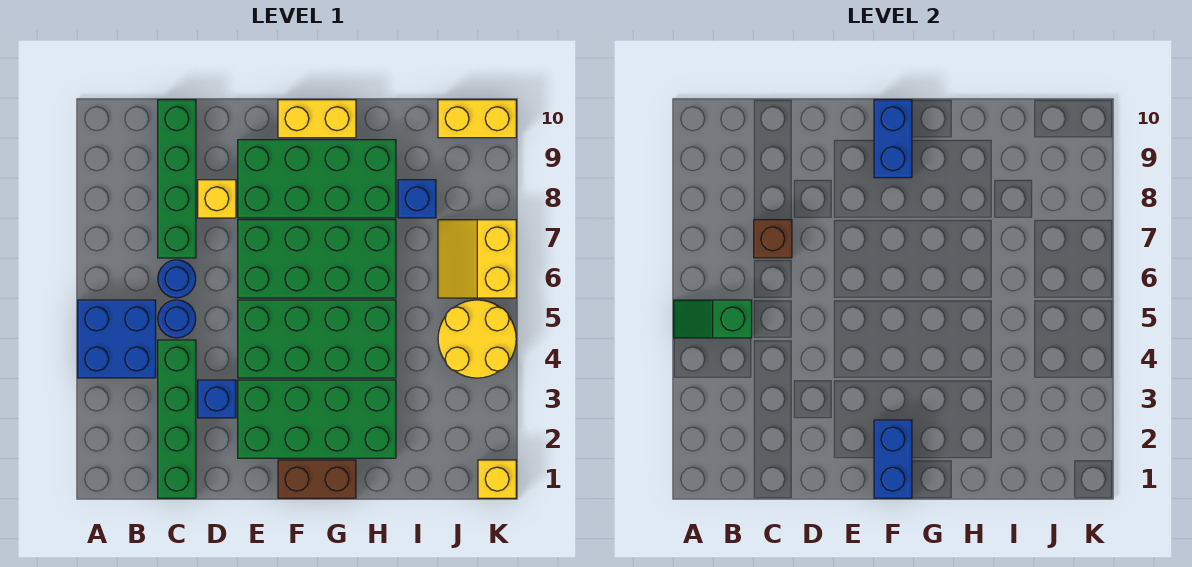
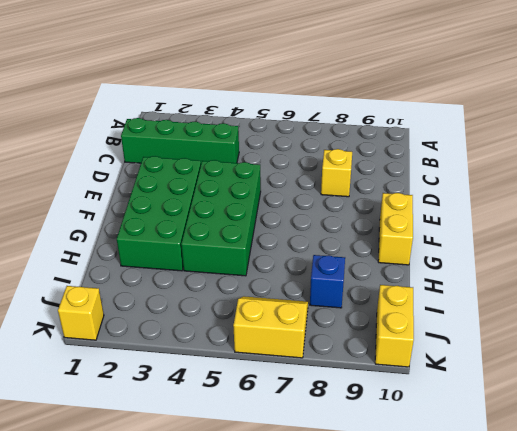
none -> blue brick A4:B5 level 1
none -> blue round brick C5 level 1
none -> blue round brick C6 level 1

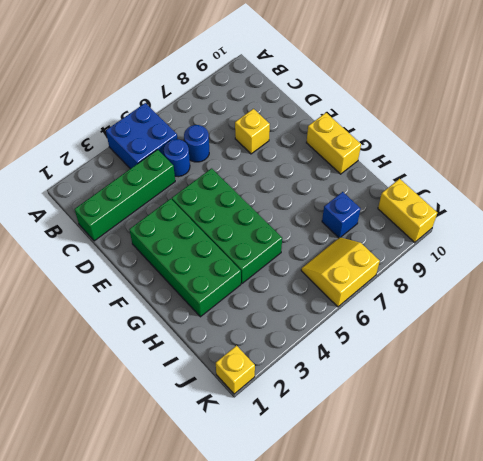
none -> green brick C7:C10 level 1
none -> blue brick D3 level 1
none -> green brick E6:H7 level 1

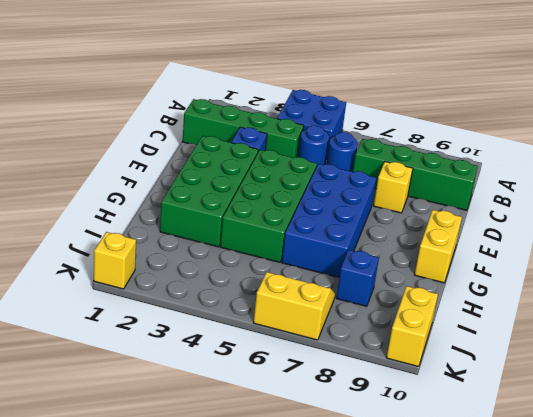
blue brick E6:H7 level 1 -> green brick E6:H7 level 1
none -> green brick E8:H9 level 1
none -> brown brick F1:G1 level 1
none -> yellow round brick J4:K5 level 1

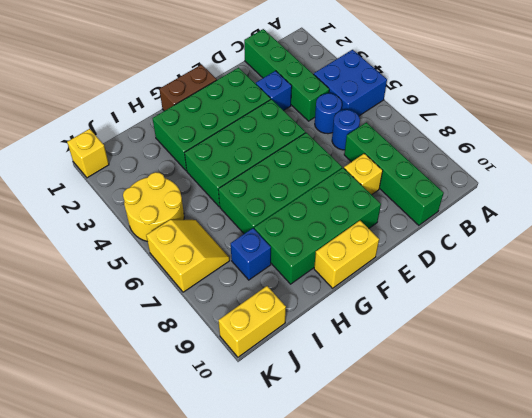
none -> green slope A5:B5 level 2 top B
none -> brown brick C7 level 2
none -> blue brick F1:F2 level 2

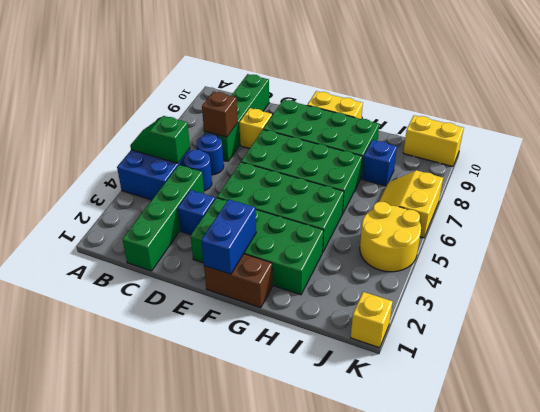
none -> blue brick F9:F10 level 2

